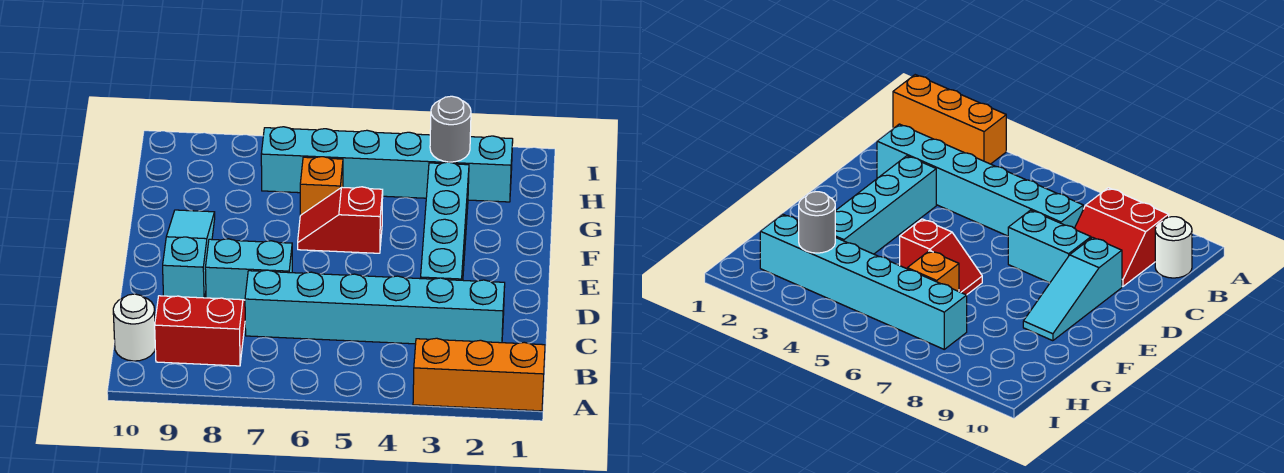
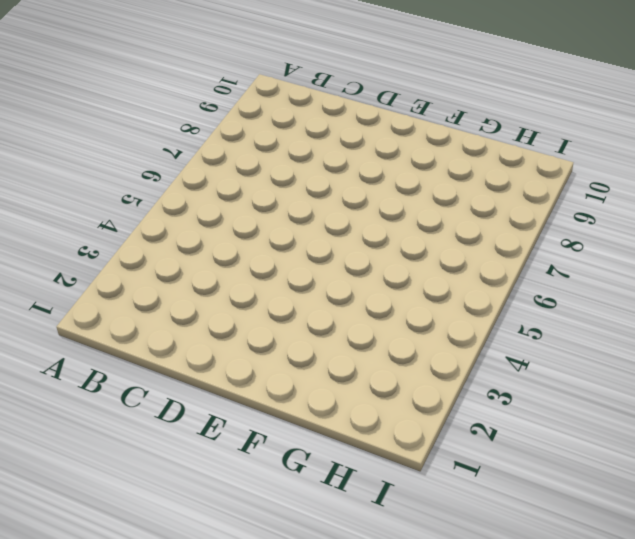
none -> orange brick A1:A3 level 1
none -> red slope B8:C9 level 1 top B

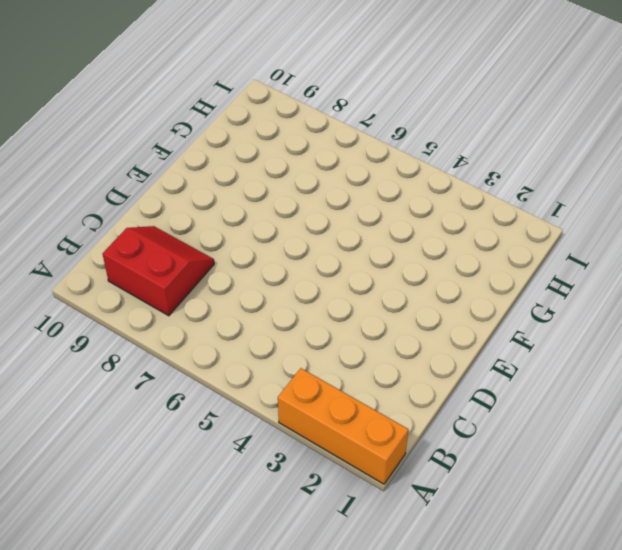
none -> white round brick B10 level 1
none -> cyan brick C2:C7 level 1

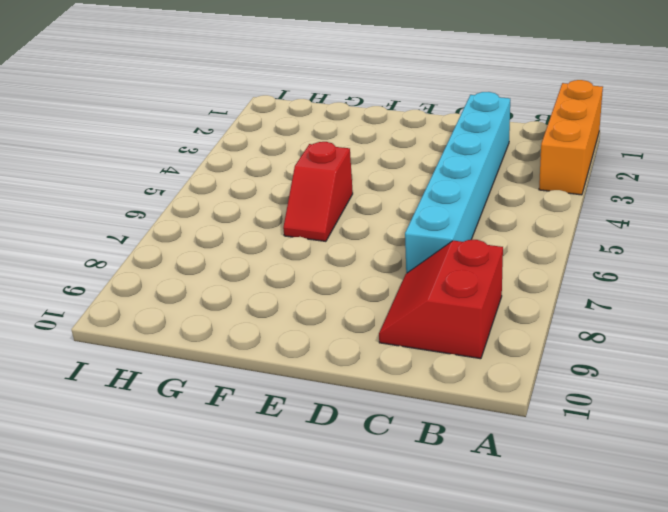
none -> white round brick B10 level 1
none -> cyan brick D3:G3 level 1

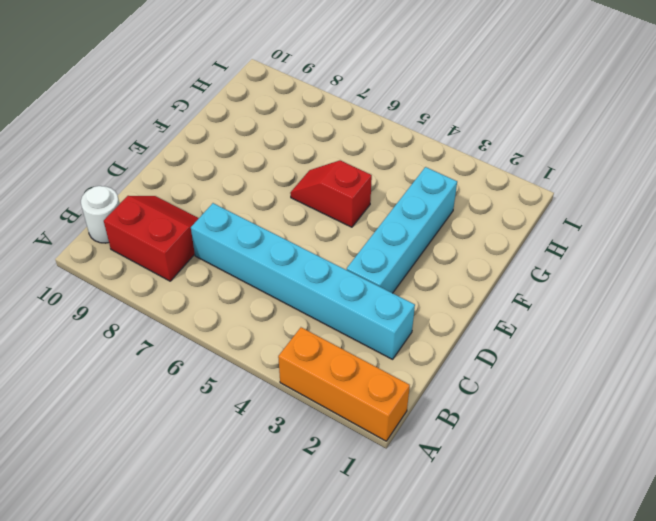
none -> cyan brick D7:D8 level 1
none -> cyan slope D9:F9 level 1 top D

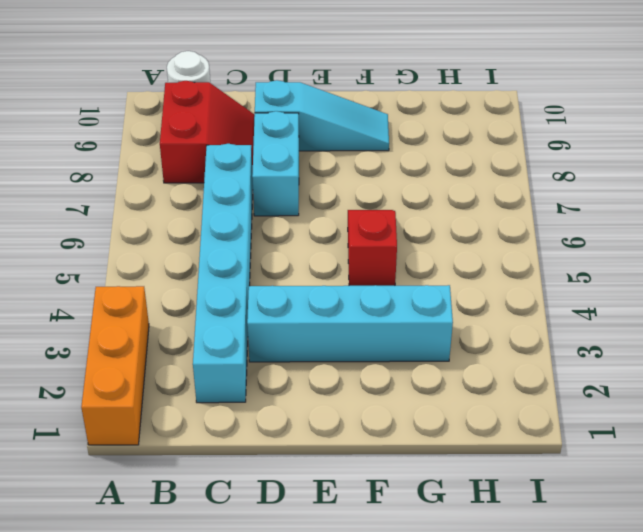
none -> orange brick G6 level 1
none -> cyan brick H2:H7 level 1

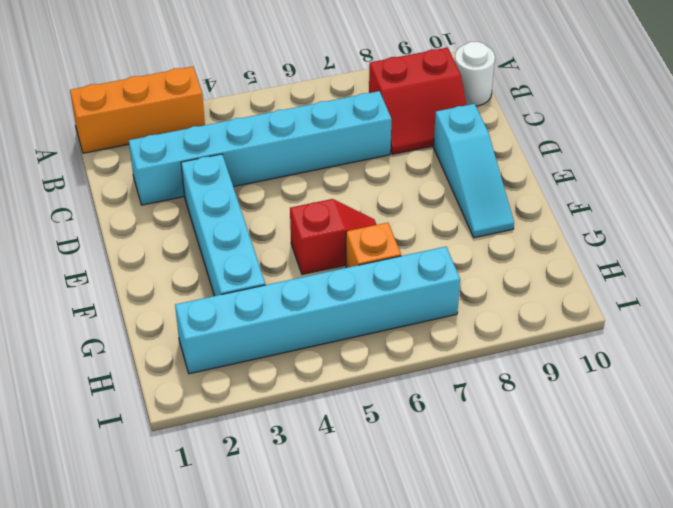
none -> cyan brick D7:D8 level 1
none -> grey round brick H3 level 2

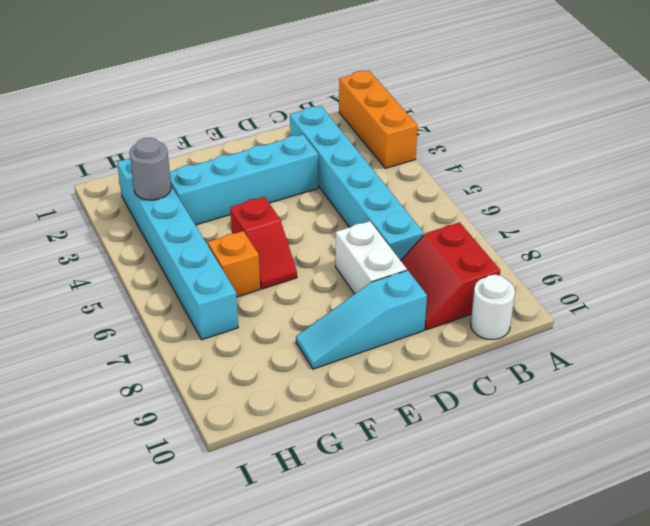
white brick D7:D8 level 1 -> cyan brick D7:D8 level 1

